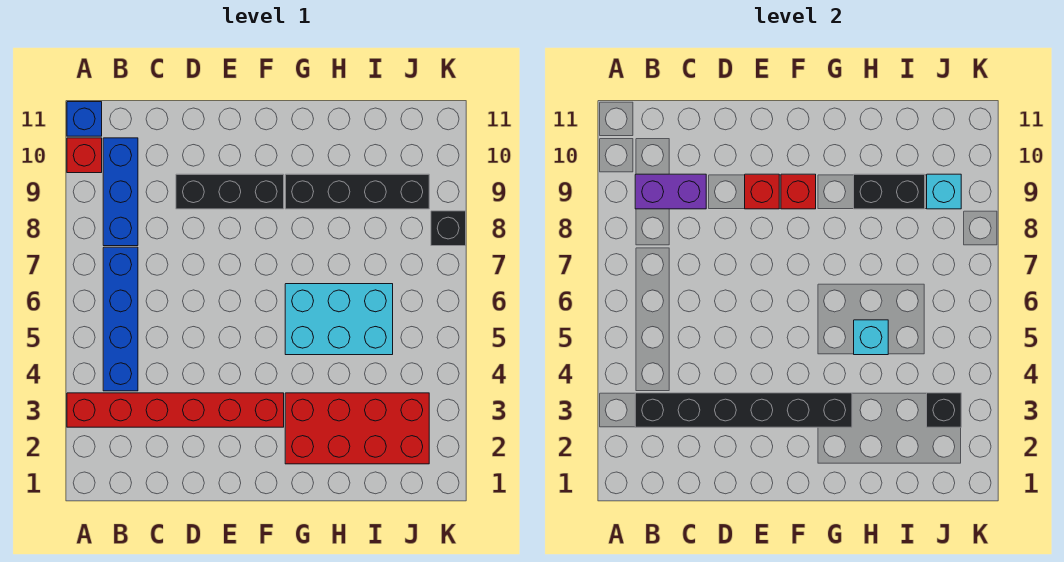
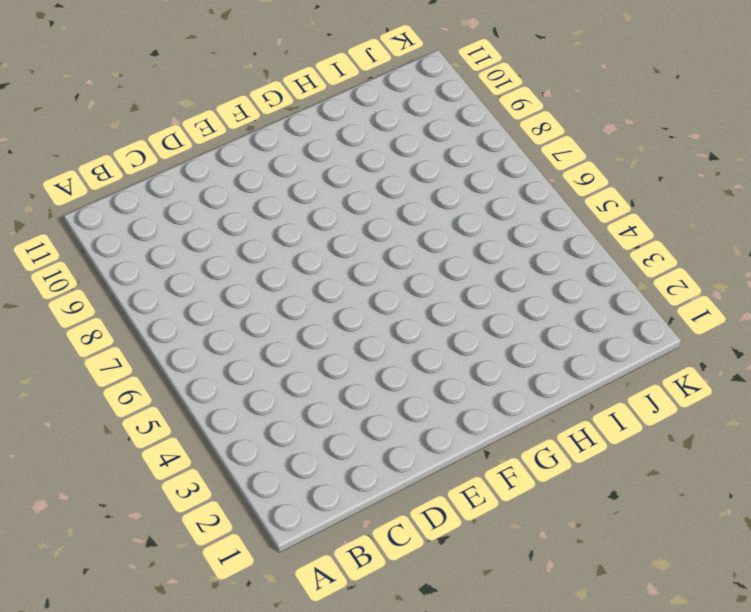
none -> red brick A3:F3 level 1
none -> red brick A10 level 1
none -> blue brick A11 level 1

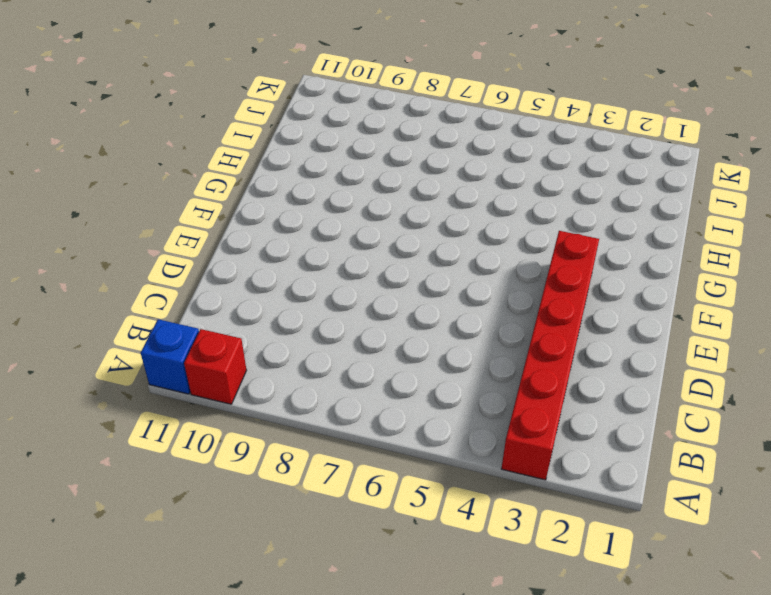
none -> blue brick B4:B7 level 1
none -> blue brick B8:B10 level 1
none -> black brick D9:F9 level 1

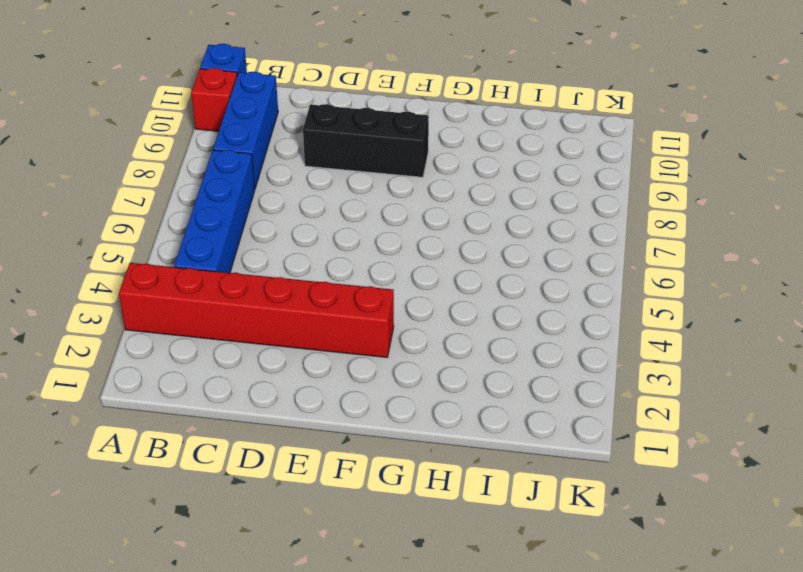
none -> red brick G2:J3 level 1
none -> cyan brick G5:I6 level 1
none -> black brick G9:J9 level 1

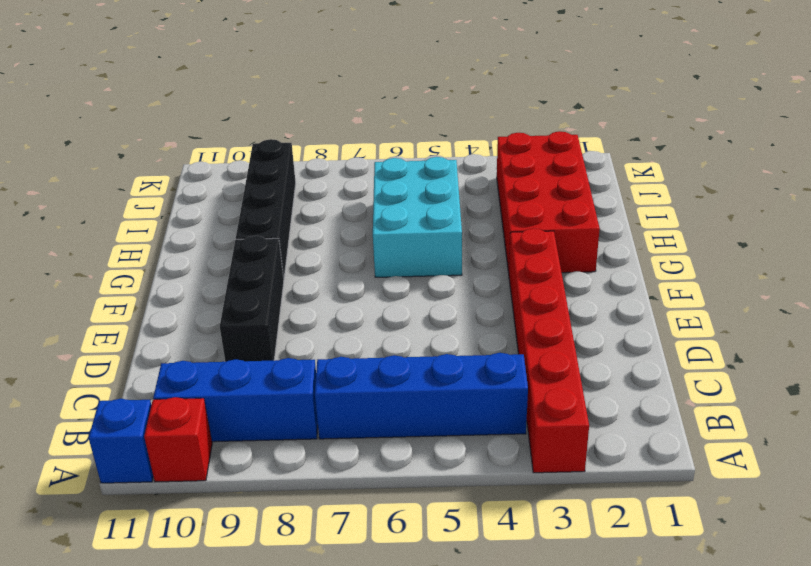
none -> black brick K8 level 1
none -> black brick B3:G3 level 2
none -> purple brick B9:C9 level 2

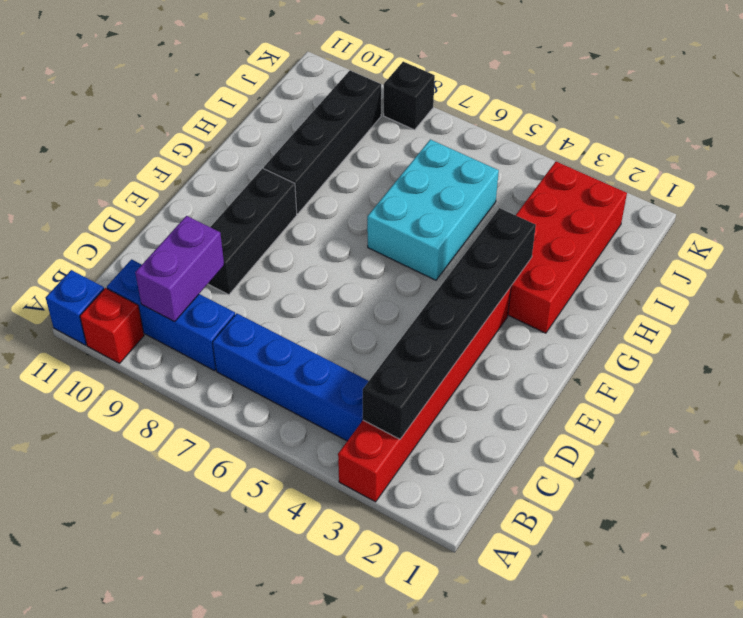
none -> red brick E9 level 2
none -> red brick F9 level 2
none -> cyan brick H5 level 2

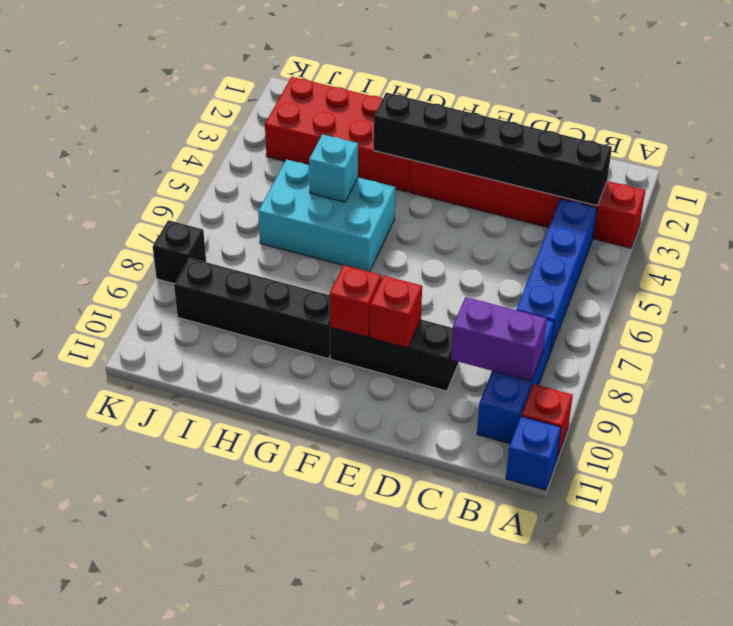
none -> black brick H9:I9 level 2
none -> black brick J3 level 2
none -> cyan brick J9 level 2

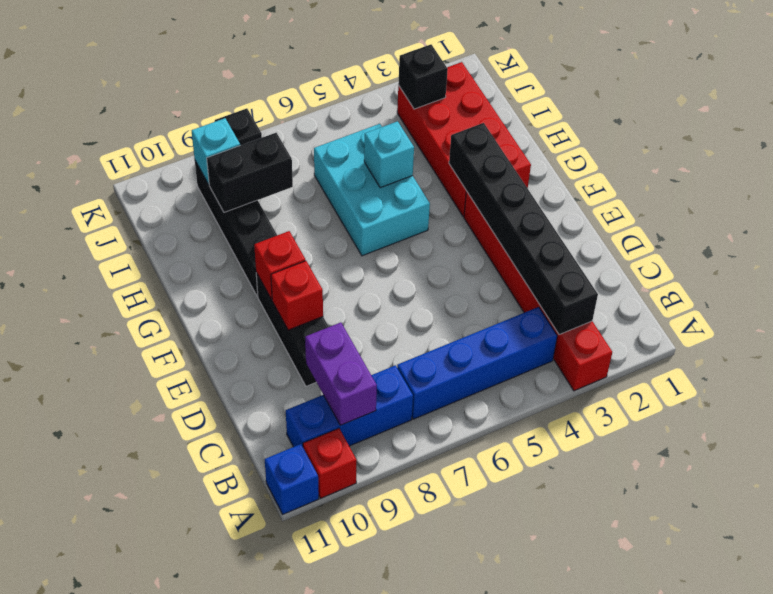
black brick I8:I9 level 2 -> black brick H9:I9 level 2

